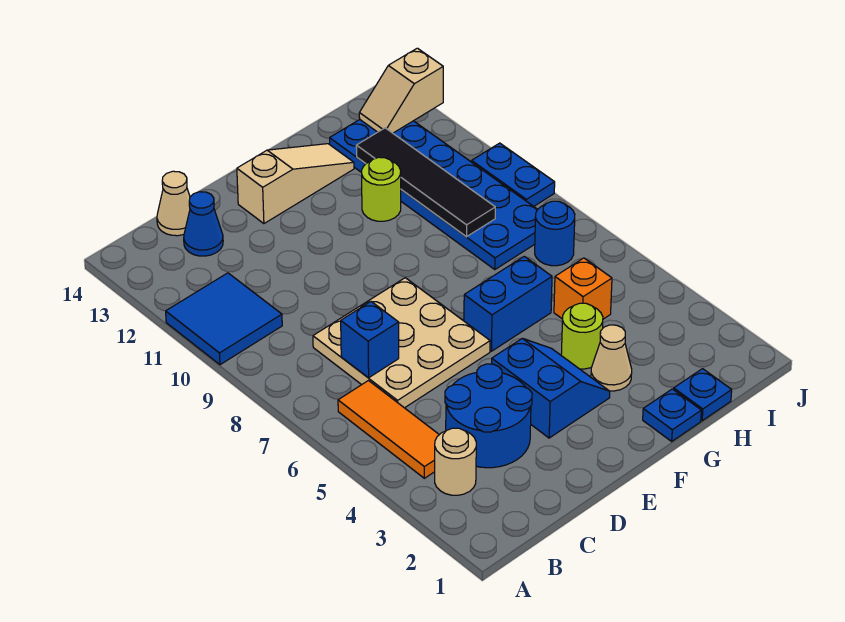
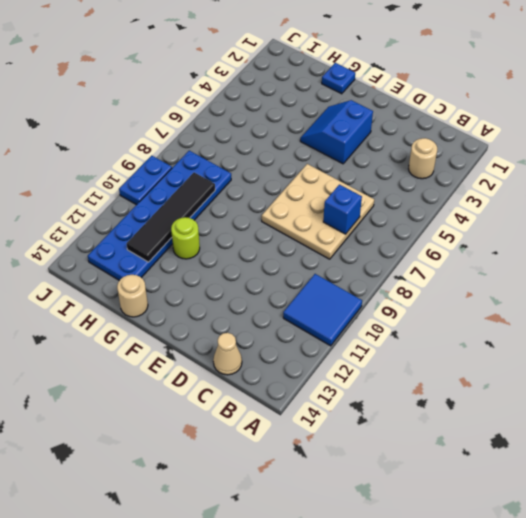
tan round brick G14 level 1 -> none
none -> orange tile B4:B6 level 1
none -> blue round brick C3:D4 level 1
none -> blue cone C13 level 1

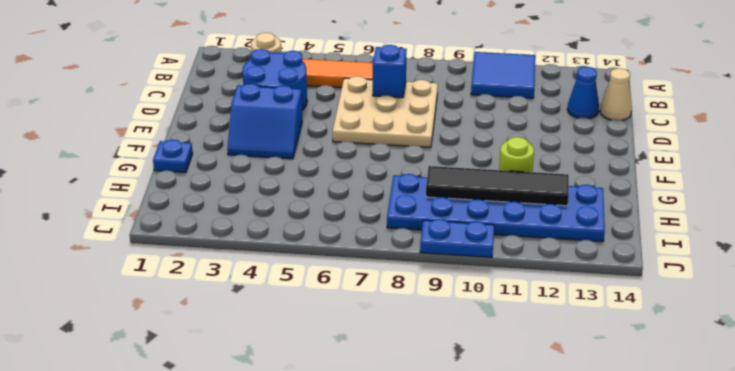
none -> tan slope E13:G13 level 1 top E
none -> blue brick F6:G6 level 1
none -> tan cone G3 level 1

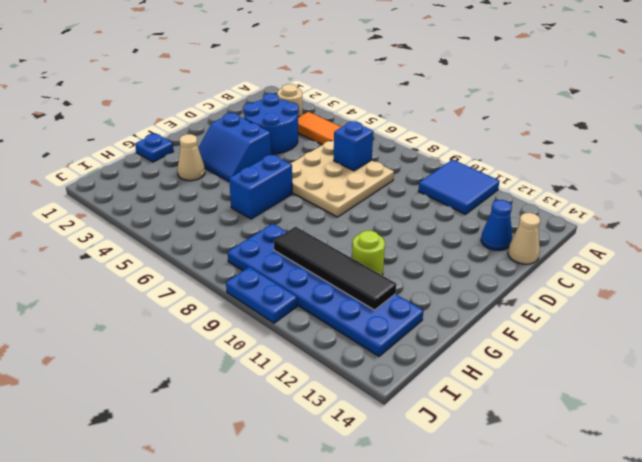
none -> tan slope E13:G13 level 1 top E
none -> lime round brick G4 level 1
none -> blue plate H1 level 1

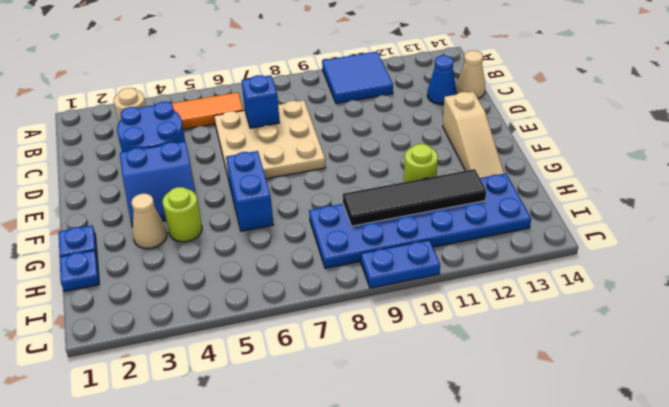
none -> orange brick H5 level 1
none -> blue round brick I7 level 1
none -> tan slope I13:J13 level 2 top J

